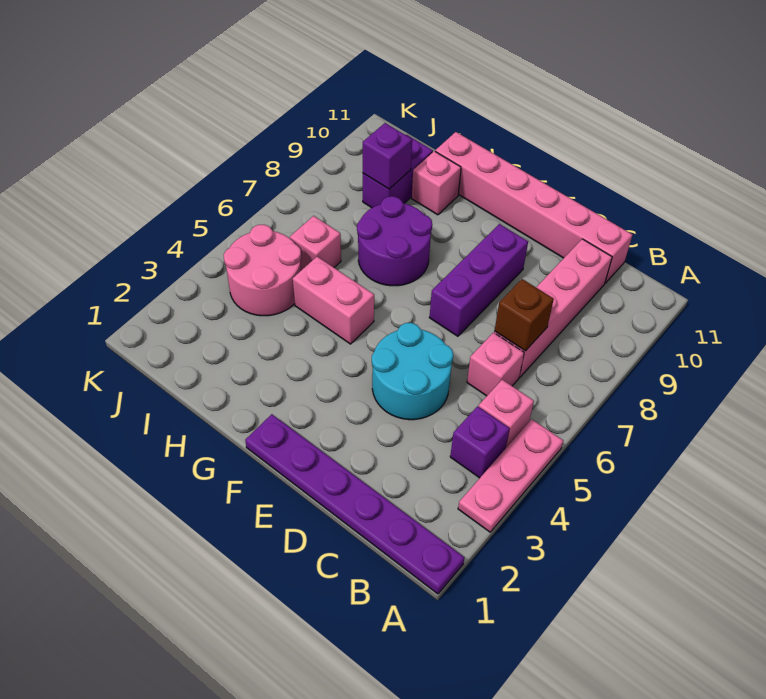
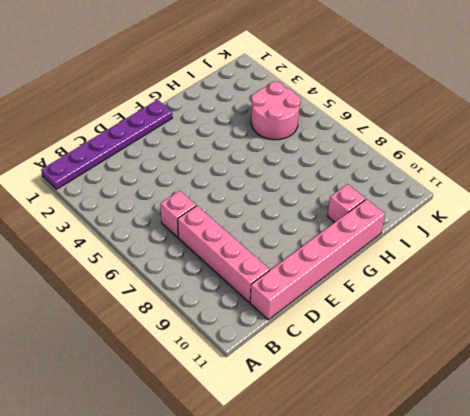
none -> pink plate A3:A5 level 1
none -> purple brick B4 level 1
none -> pink brick B5 level 1

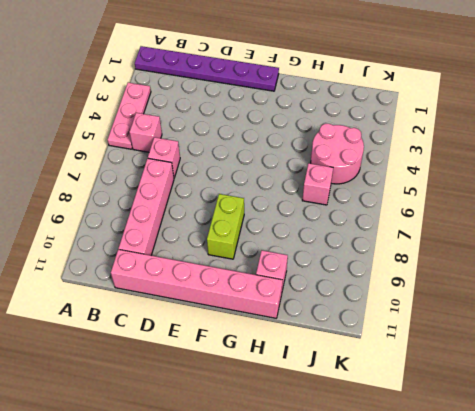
lime brick F8:F9 level 1 -> none
none -> purple brick B4 level 1
none -> cyan round brick D4:E5 level 1
none -> purple brick E7:E9 level 1

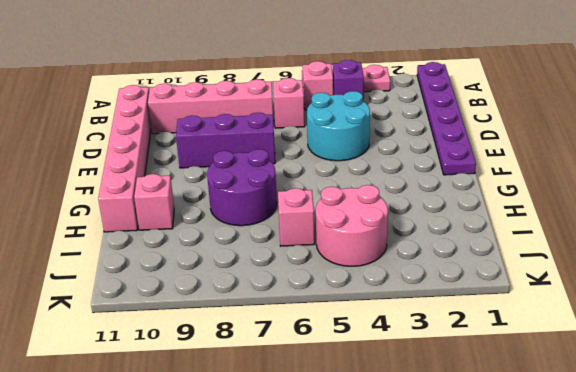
none -> pink brick G5:H5 level 1
none -> purple brick I9:I10 level 1
none -> brown brick C7 level 2

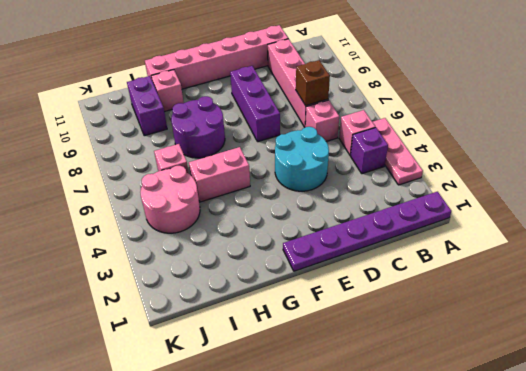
none -> purple brick I9 level 2

